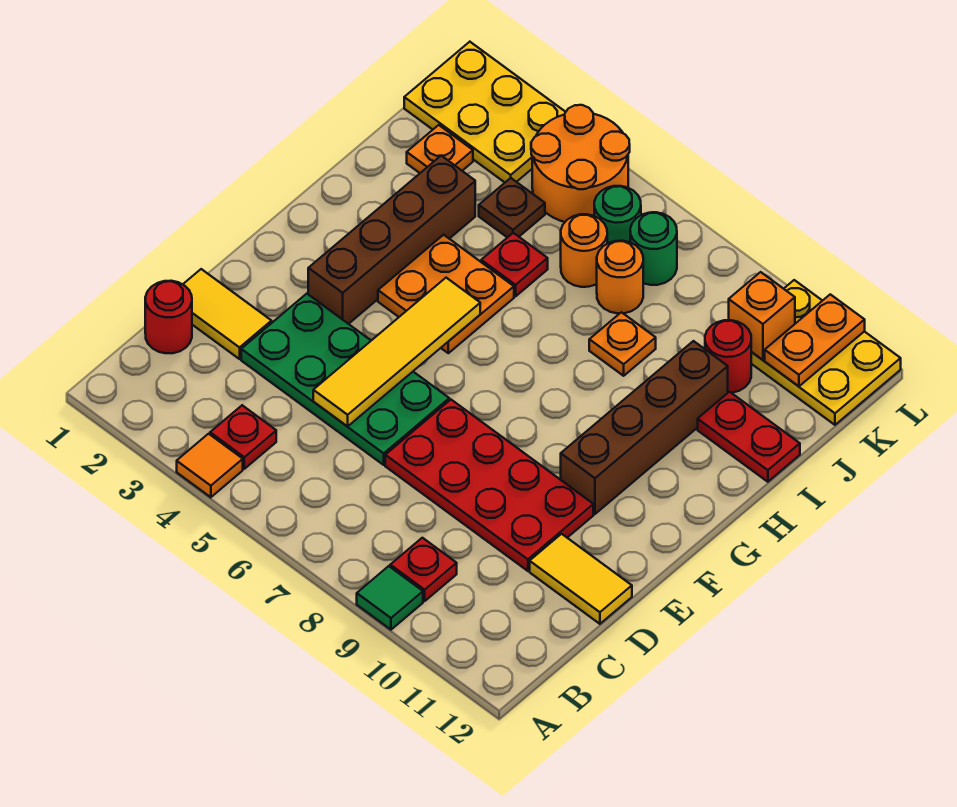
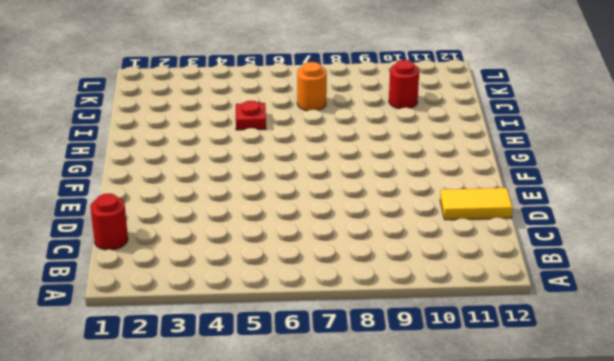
none -> orange tile A4 level 1
none -> green tile A9 level 1
none -> red plate B4 level 1

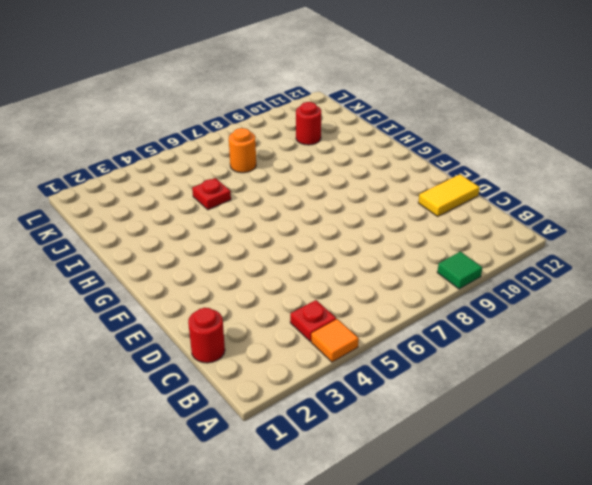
none -> red plate B9 level 1
none -> yellow tile D1:D2 level 1
none -> green plate D3:E6 level 1

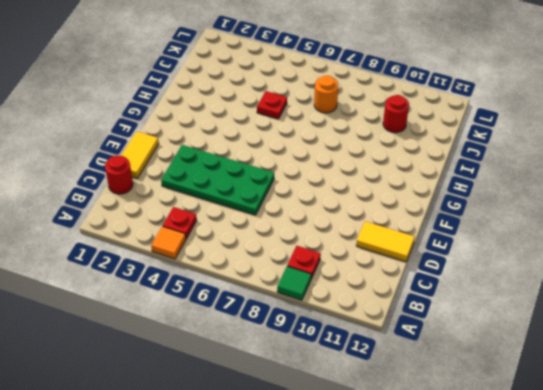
yellow tile D1:E1 level 1 -> yellow tile D1:D2 level 1
none -> red plate D7:E10 level 1
none -> brown brick F3:I3 level 1
none -> brown brick F10:I10 level 1

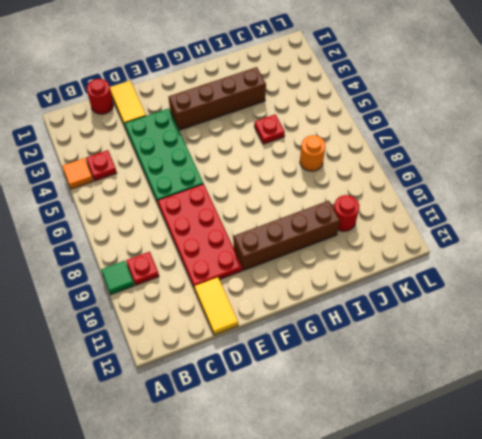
none -> orange plate G4:H5 level 1
none -> orange plate I8 level 1
none -> red plate I11:I12 level 1

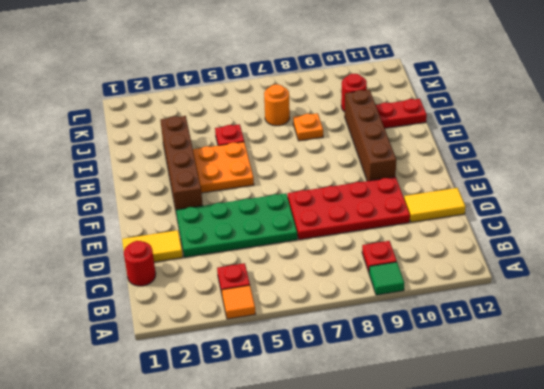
none -> orange plate J2 level 1
none -> brown plate J4 level 1
none -> orange round brick J6 level 1

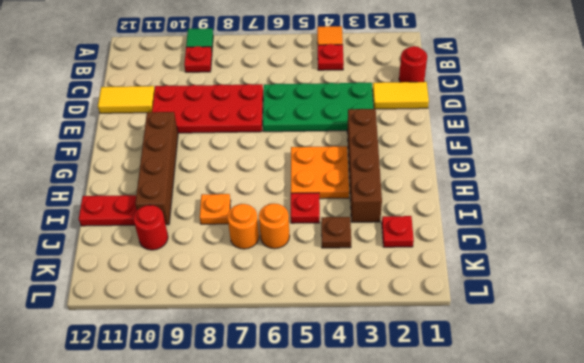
red plate J2 level 1 -> orange plate J2 level 1
none -> yellow plate K1:L3 level 1
none -> orange round brick K4:L5 level 1
none -> green round brick K6 level 1

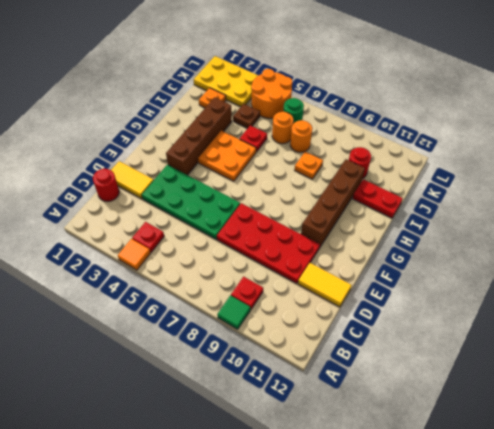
none -> green round brick K7 level 1
none -> yellow plate K10:L12 level 1
none -> yellow tile D5:G5 level 2

